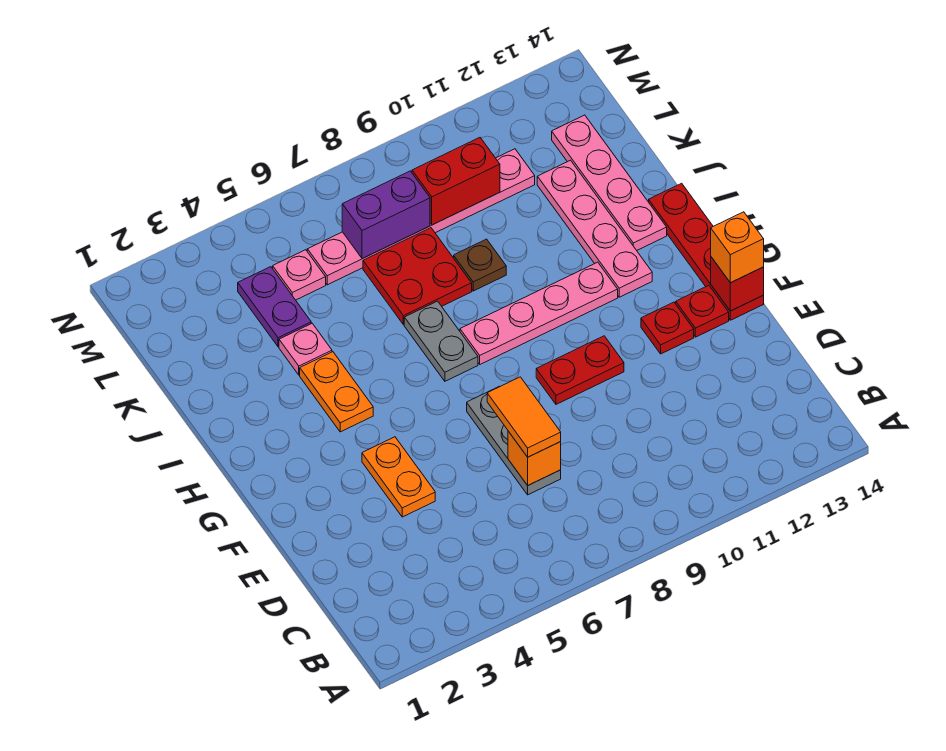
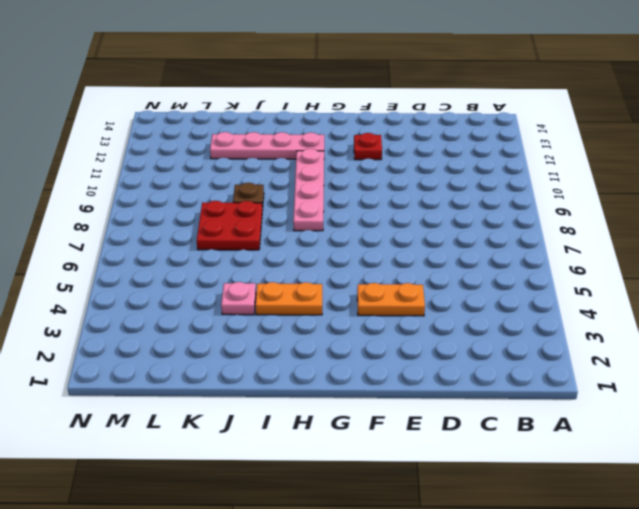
none -> grey plate D7:F7 level 1
none -> red plate F9:F10 level 1
none -> red plate F13 level 1

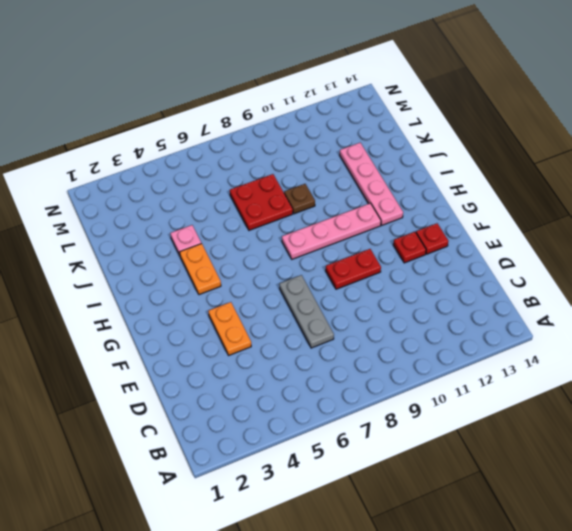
none -> red plate F14:I14 level 1
none -> grey plate H7:I7 level 1
none -> pink plate I13:L13 level 1

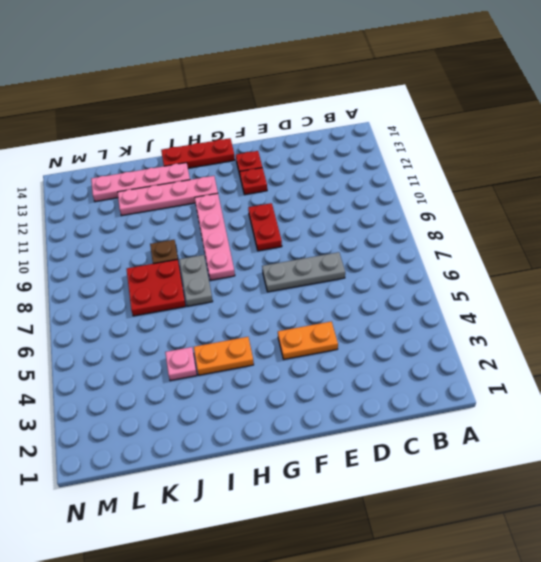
red plate G14:I14 level 1 -> red plate F14:I14 level 1
grey plate I7:I8 level 1 -> grey plate H7:I7 level 1
none -> purple plate K4:L4 level 1
none -> pink plate L5 level 1
none -> pink plate L6:L11 level 1

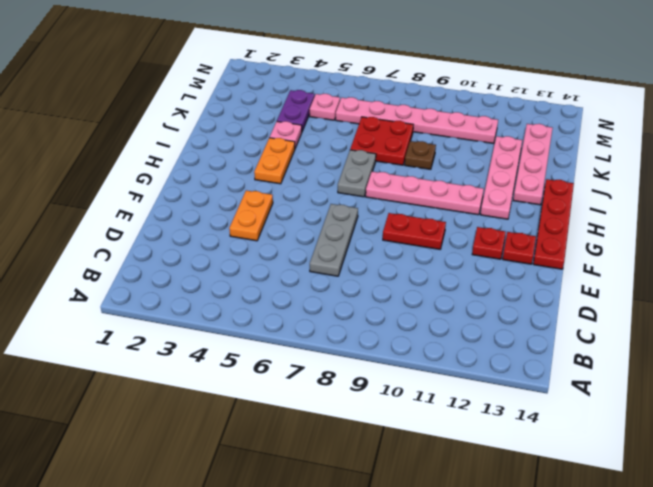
none -> orange brick D7 level 2
none -> red brick F14 level 2
none -> purple brick L7:L8 level 2

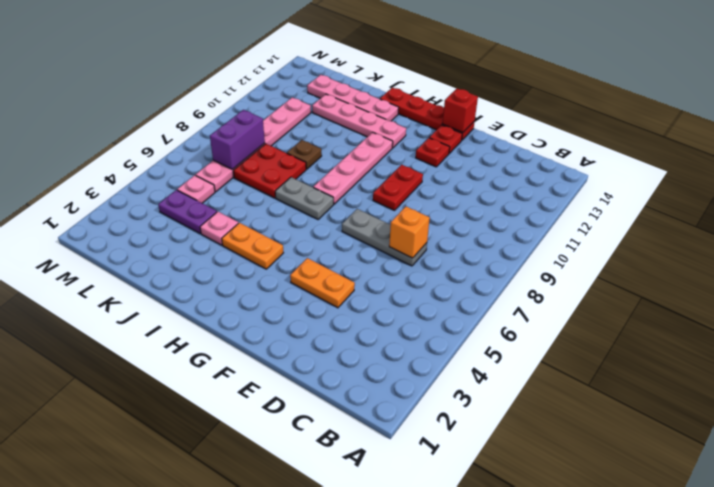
none -> red brick L9:L10 level 2
none -> orange tile D7:E7 level 3
none -> orange brick F14 level 3

